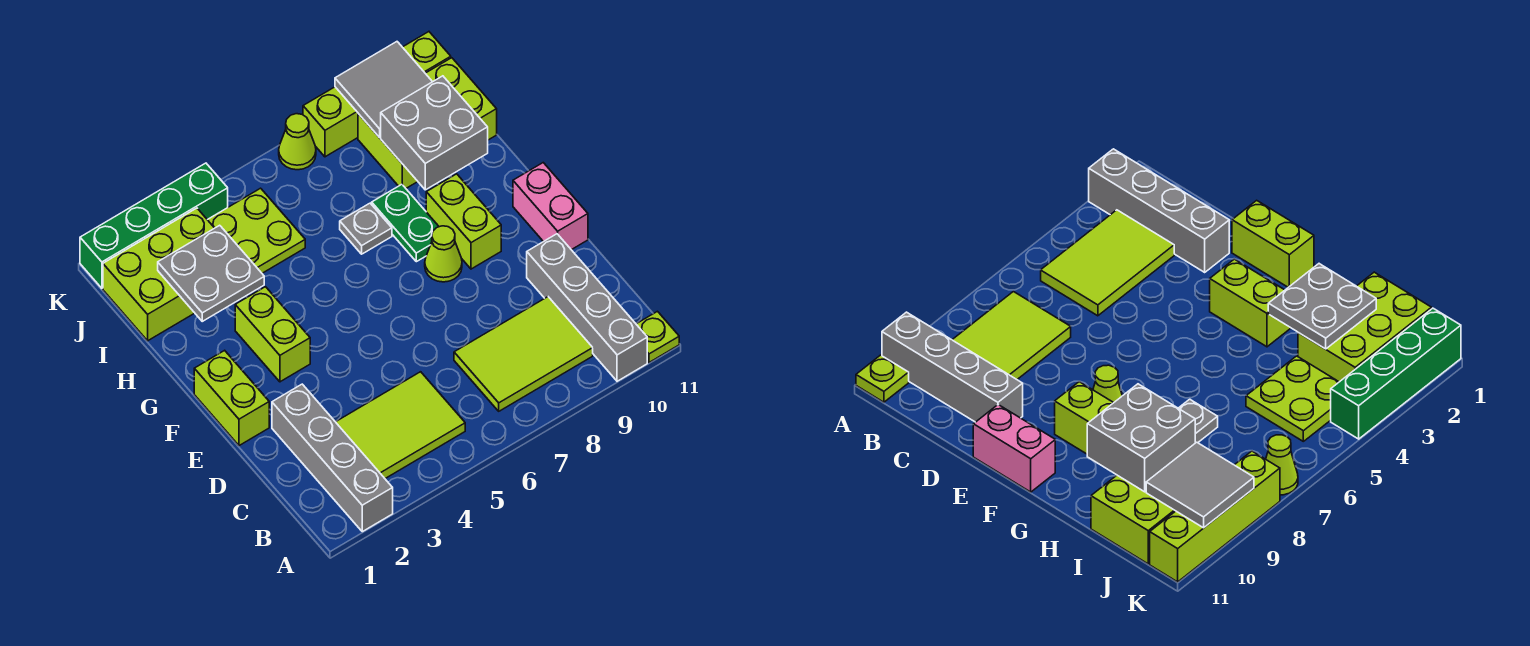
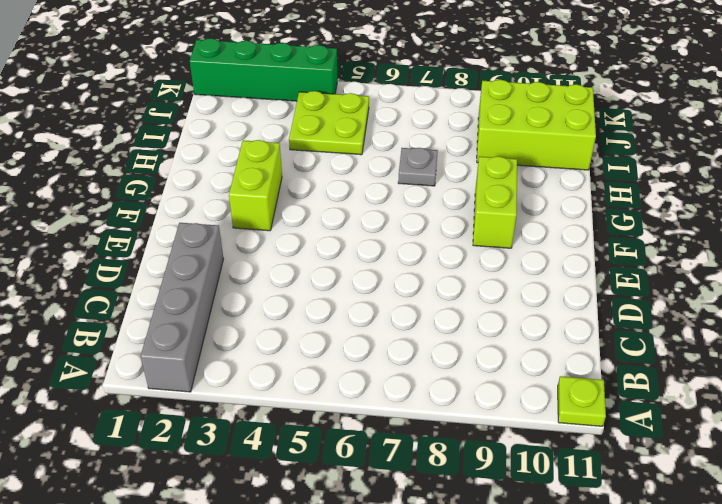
none -> grey brick A10:D10 level 1
none -> lime tile B3:C5 level 1
none -> lime tile B7:C9 level 1

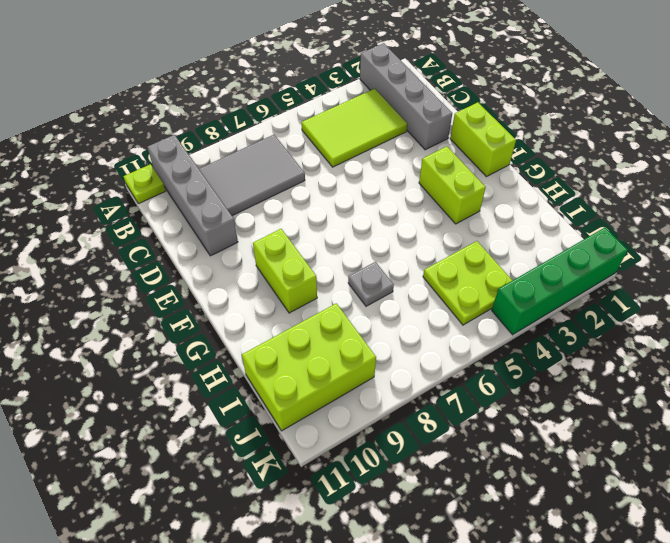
grey tile B7:C9 level 1 -> lime tile B7:C9 level 1
none -> pink brick E11:F11 level 1
none -> lime cone F8 level 1
none -> green plate G8:H8 level 1

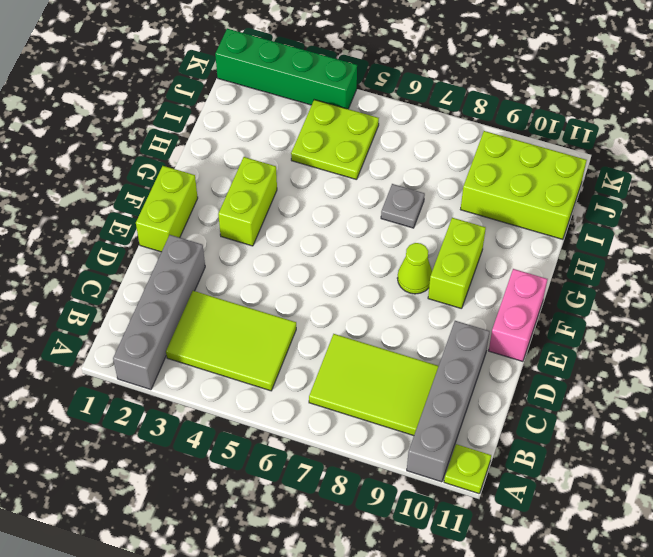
none -> green plate G8:H8 level 1
none -> lime brick I1:J3 level 1
none -> lime cone K7 level 1

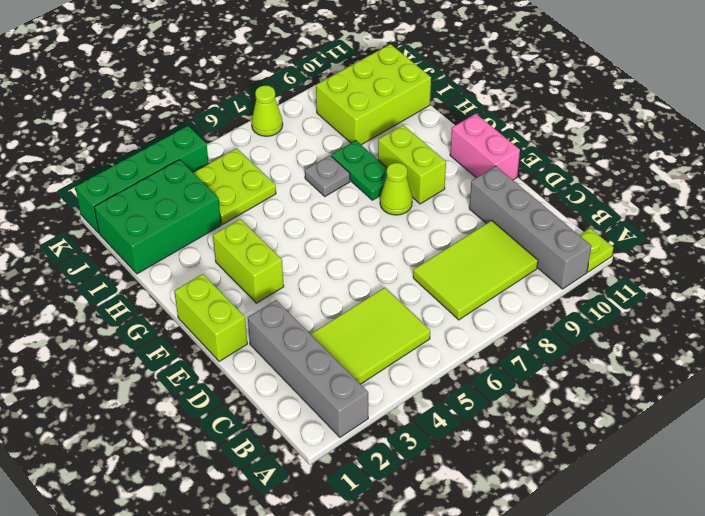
green brick I1:J3 level 1 -> lime brick I1:J3 level 1
none -> lime brick K8:K11 level 1
none -> grey plate H2:I3 level 2
none -> grey brick H9:I10 level 2

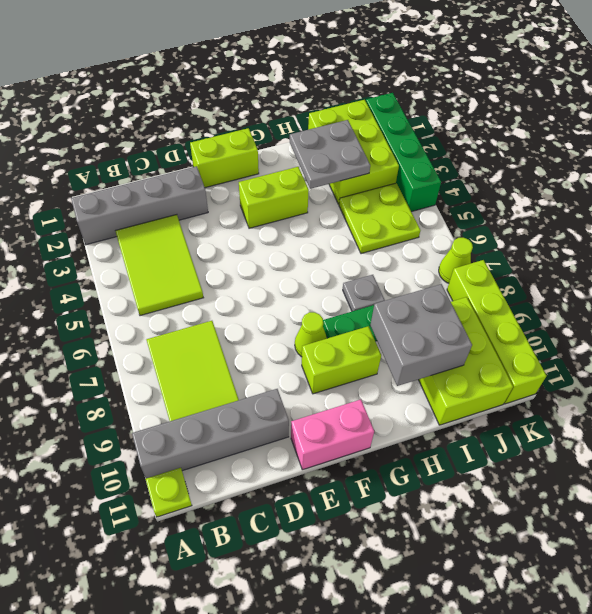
none -> grey tile J9:K10 level 2

